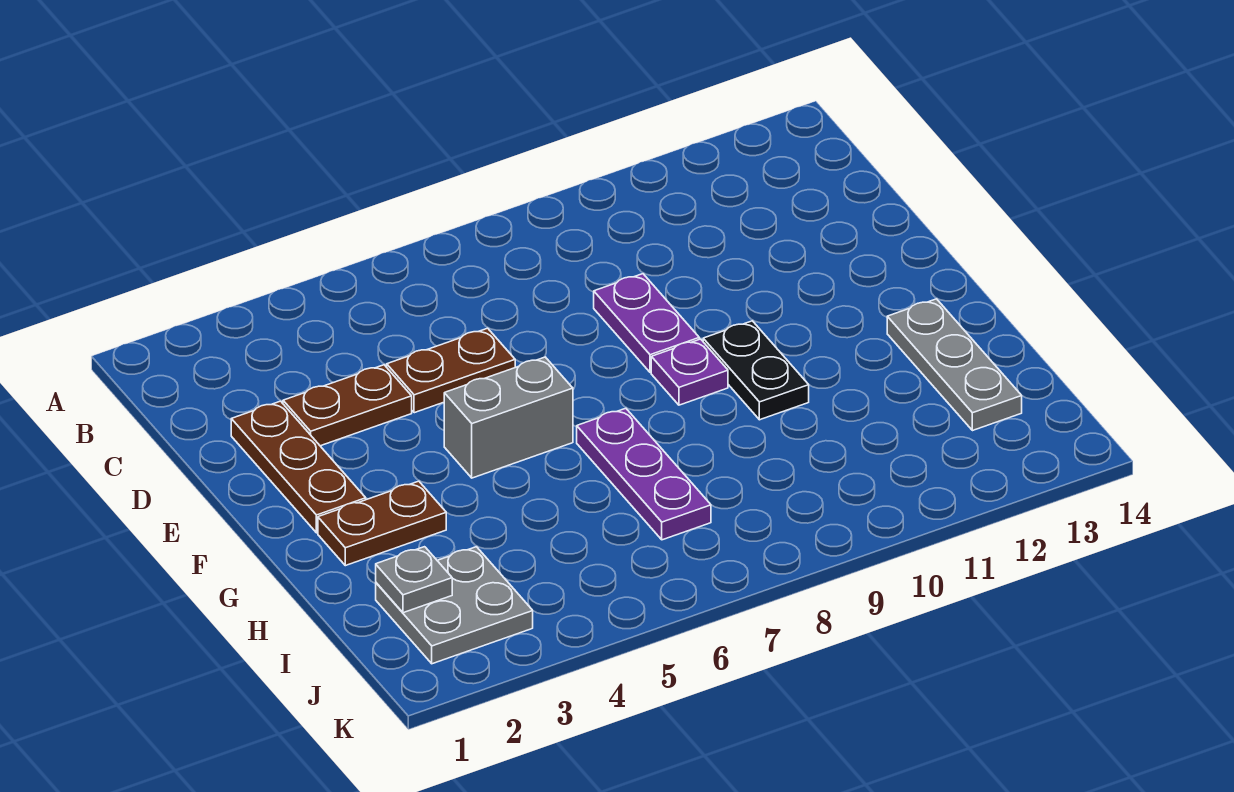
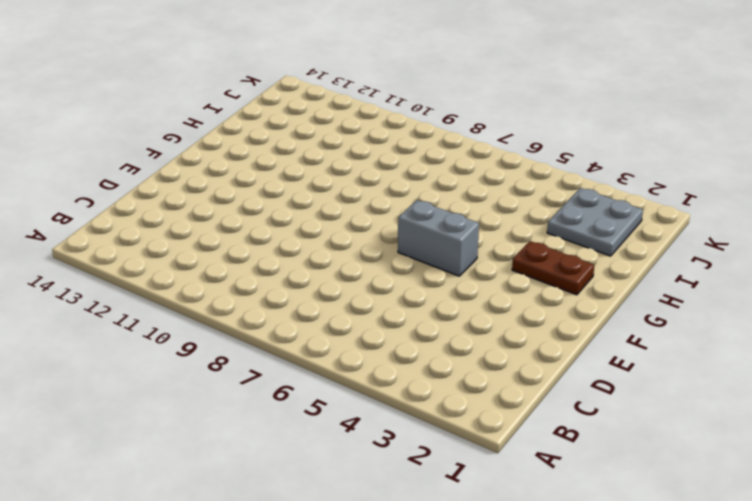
none -> brown plate D2:F2 level 1
none -> brown plate D3:D4 level 1
none -> brown plate D5:D6 level 1

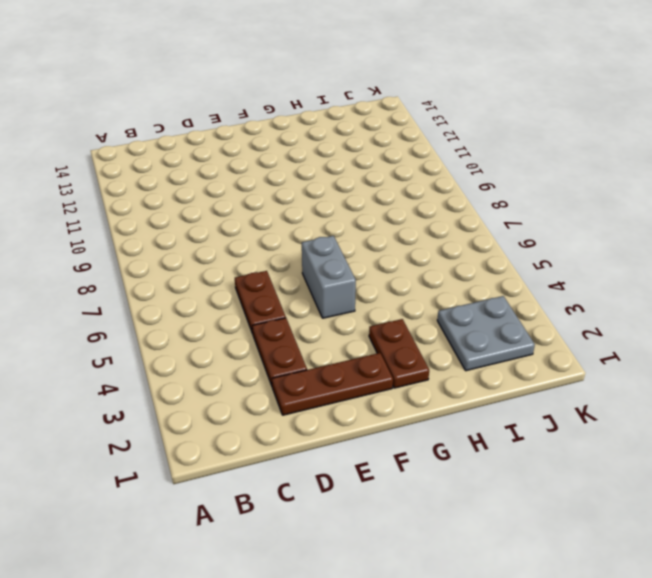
none -> purple plate D9:E9 level 1
none -> purple plate F9 level 1
none -> black plate F10:G10 level 1

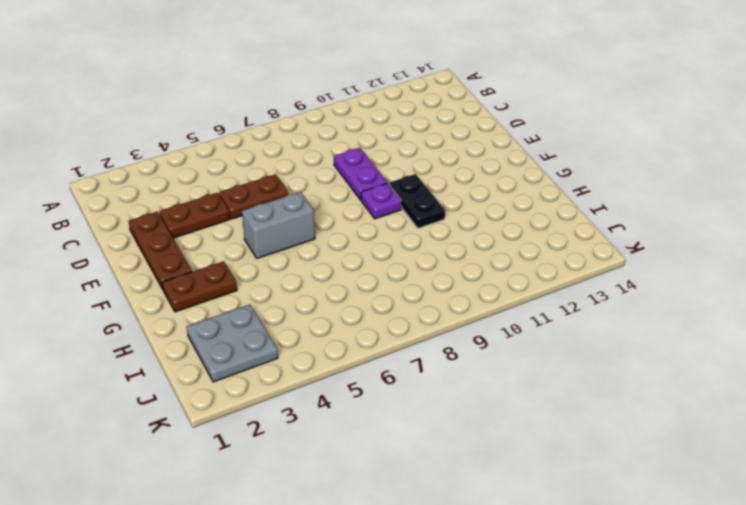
none -> purple plate G7:I7 level 1
none -> grey plate G13:I13 level 1
none -> grey plate I2 level 2

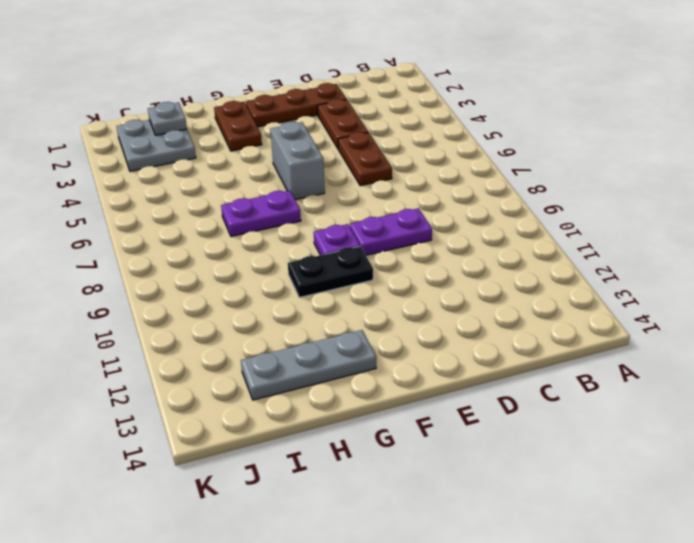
purple plate G7:H7 level 1 -> purple plate G7:I7 level 1

